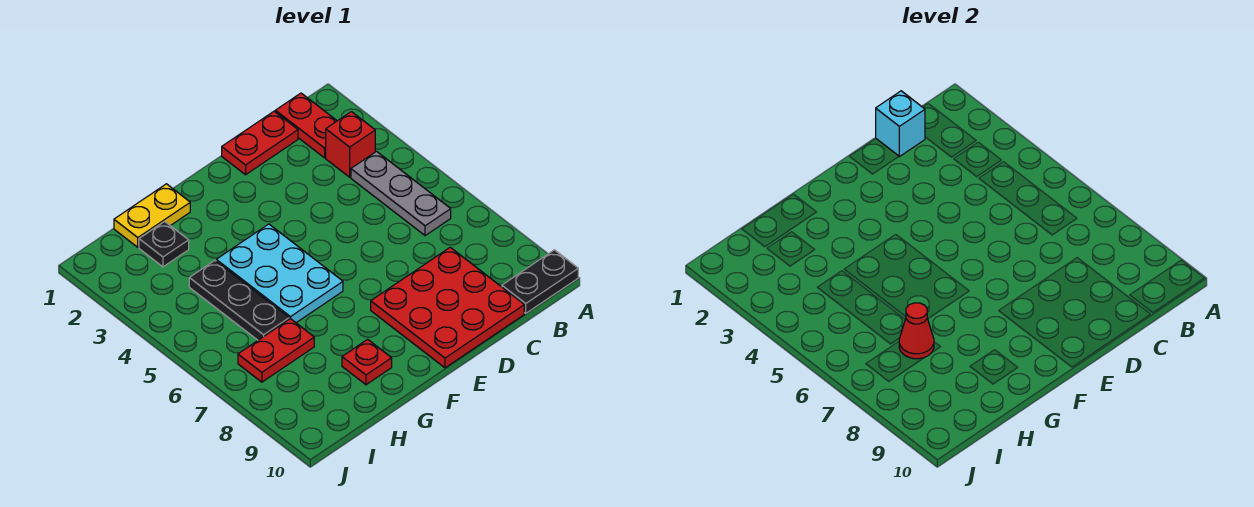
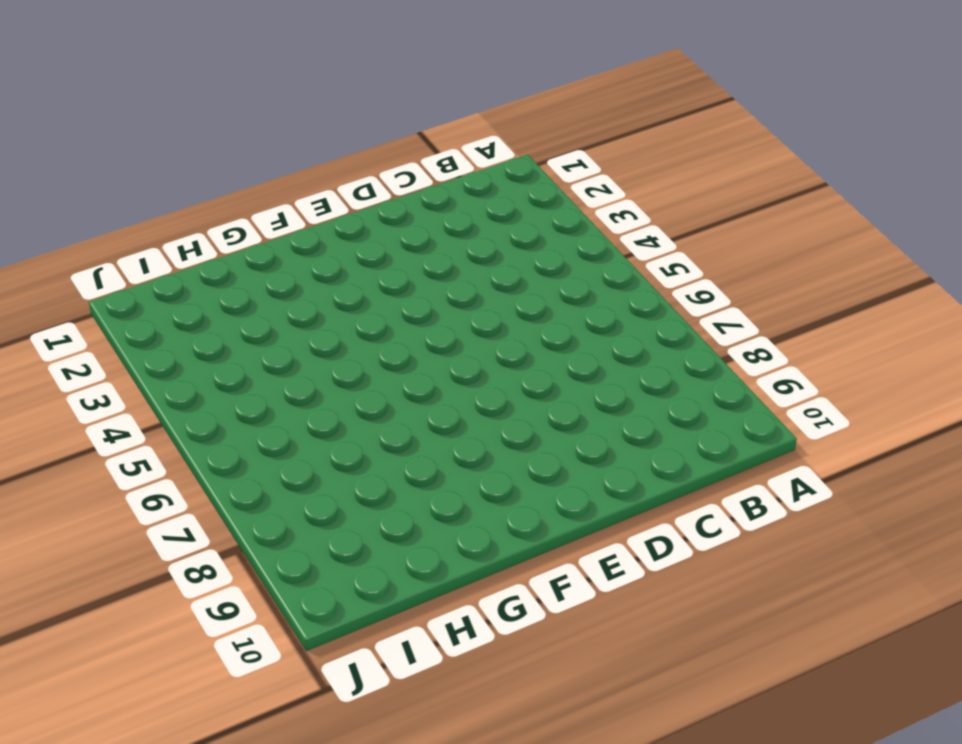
none -> black plate A10:B10 level 1
none -> red plate B1:B2 level 1
none -> red brick B3 level 1

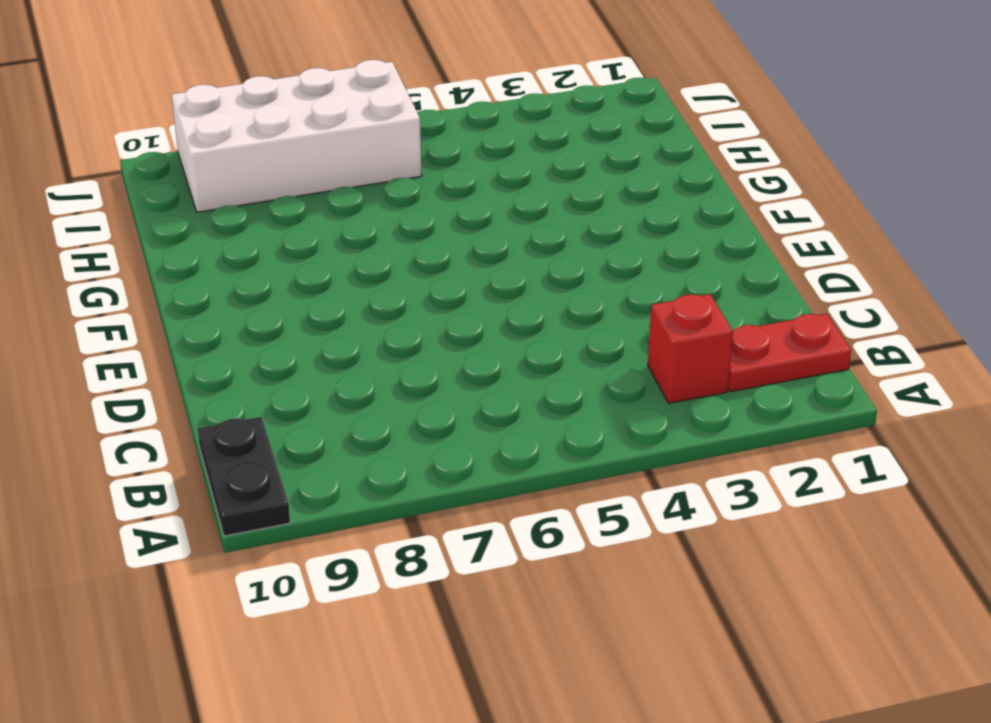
white brick I6:J9 level 1 -> red plate H7:I7 level 1
none -> grey plate B4:B6 level 1
none -> red plate C1:D1 level 1
none -> red plate C8:E10 level 1

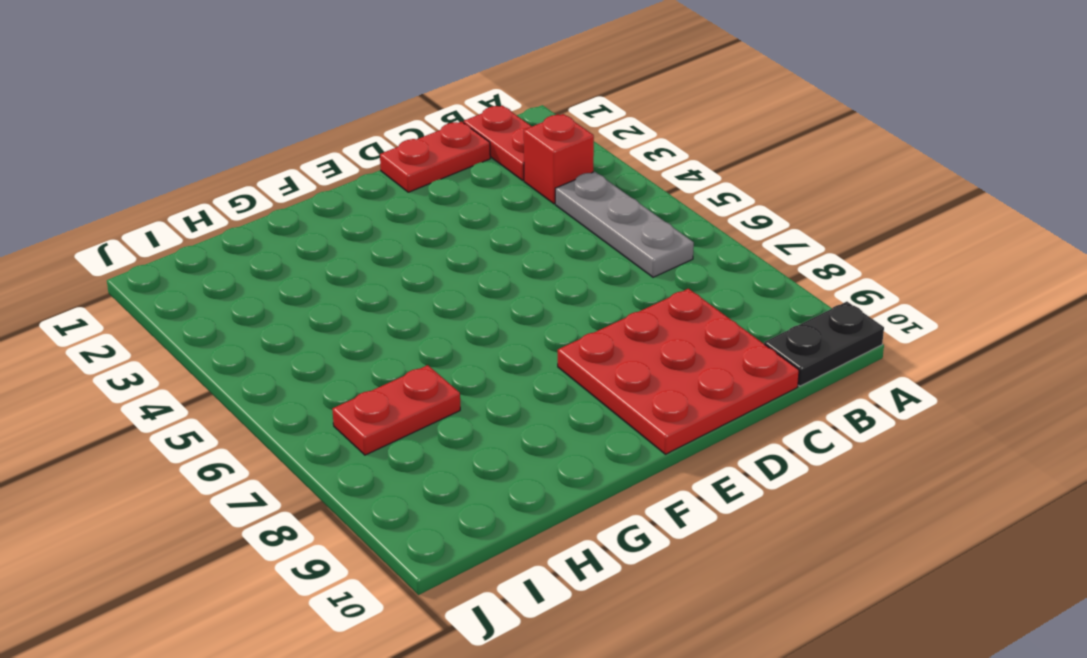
none -> cyan plate F4:G6 level 1
none -> yellow plate G1:H1 level 1
none -> red plate G9 level 1

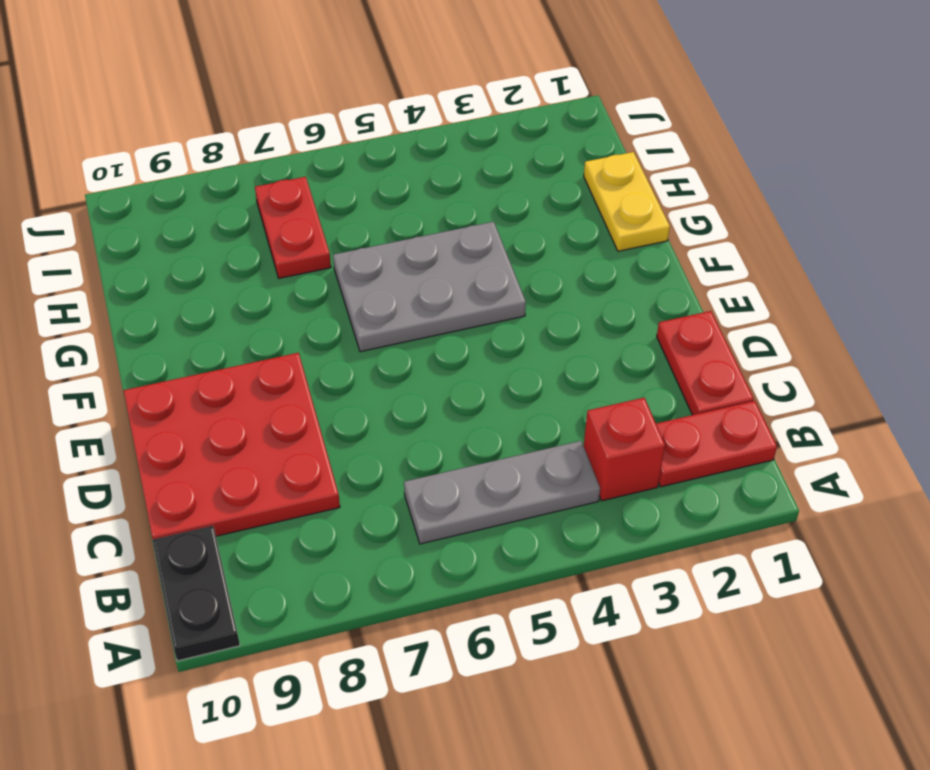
grey plate F4:G6 level 1 -> cyan plate F4:G6 level 1
none -> red plate G9 level 1
none -> black plate H2 level 1
none -> black plate H4:H6 level 1

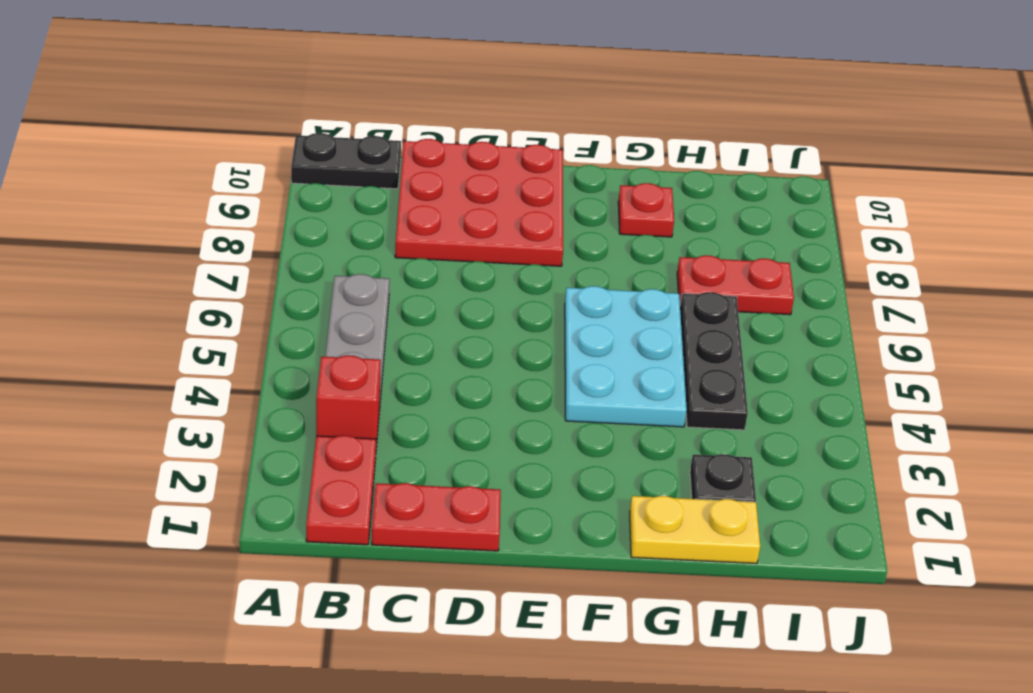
none -> cyan brick C1 level 2
none -> red cone H7 level 2

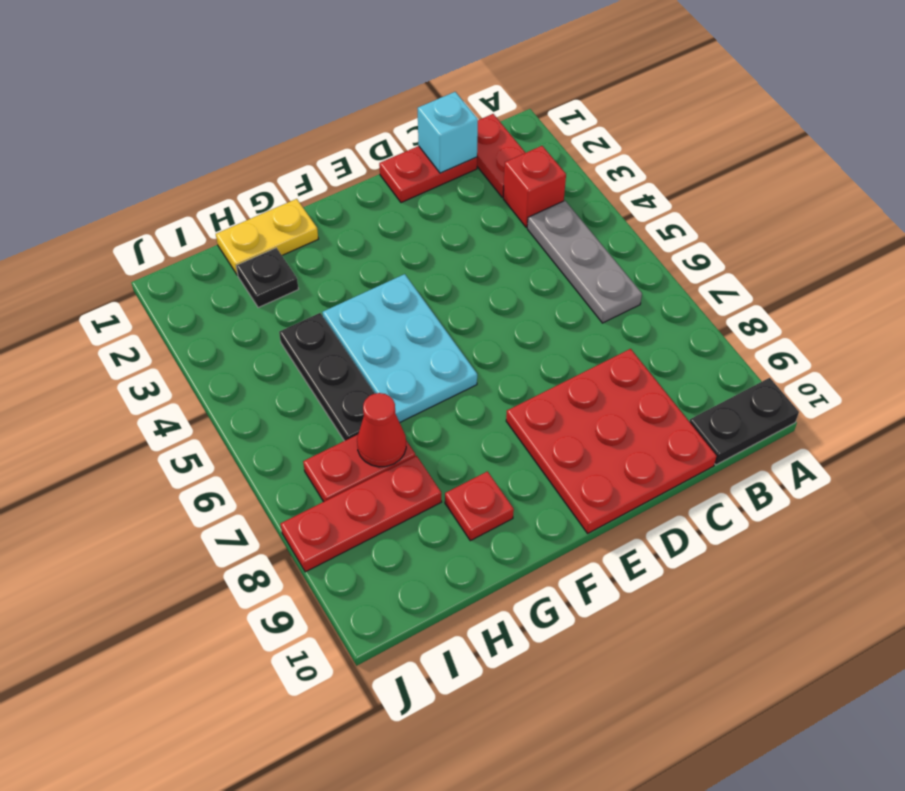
red plate H8:J8 level 1 -> none

